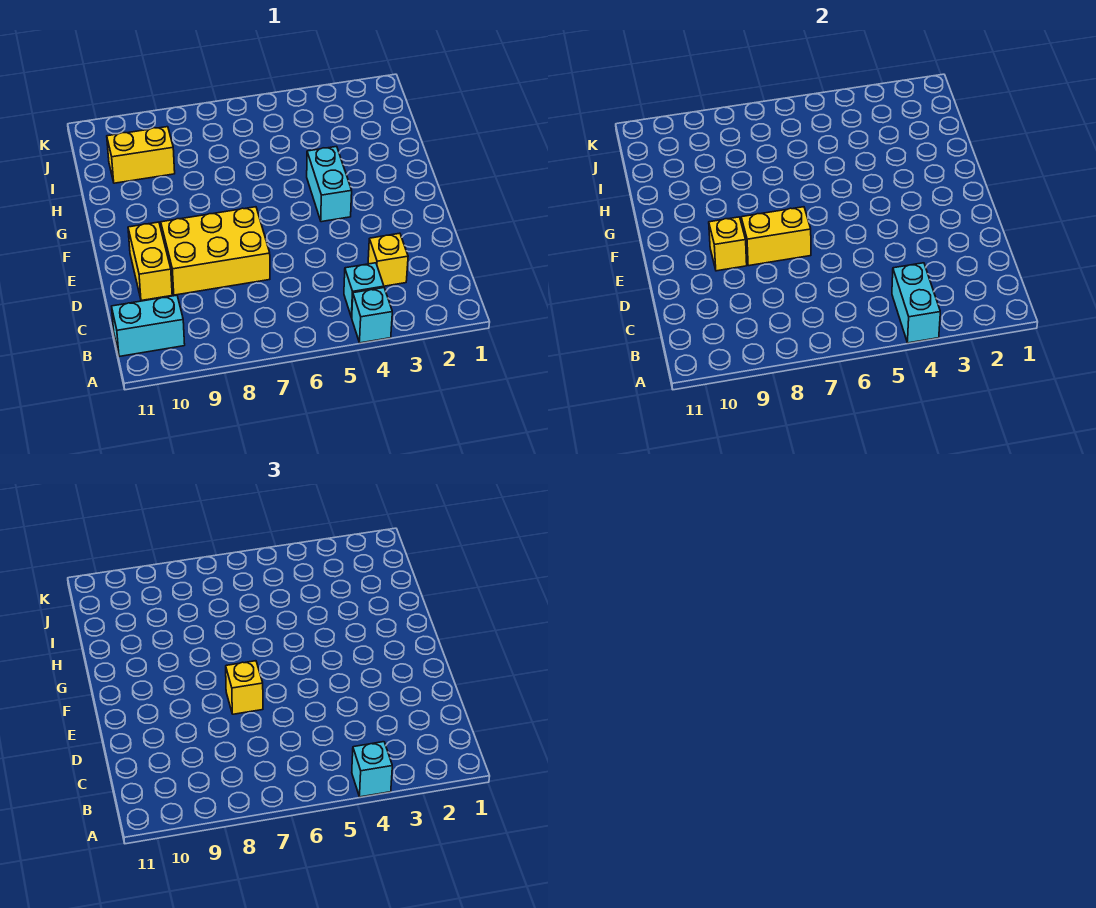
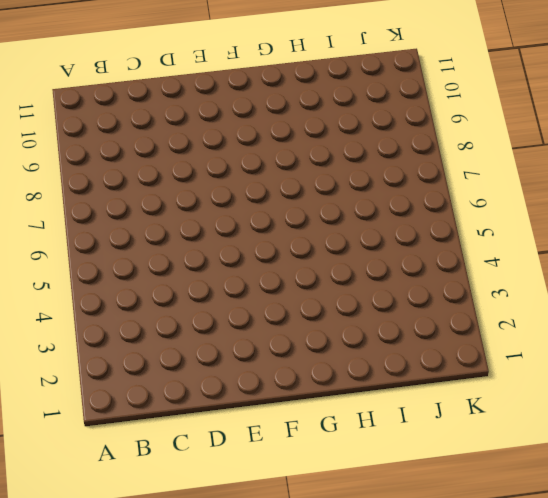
none -> cyan brick A4 level 1
none -> cyan brick B4 level 1
none -> cyan brick B10:B11 level 1

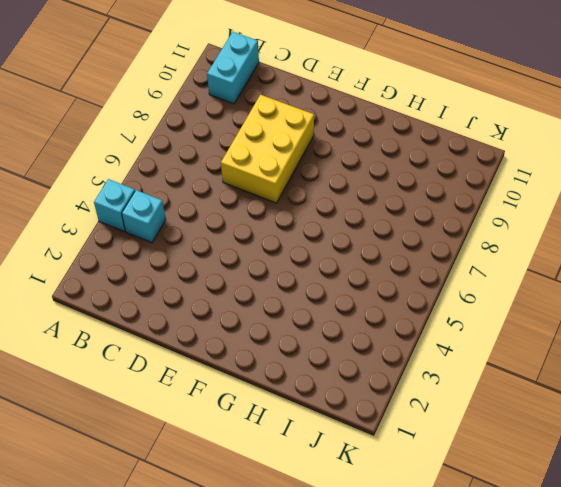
none -> yellow brick C3 level 1
none -> yellow brick D10:E10 level 1
none -> cyan brick F4:G4 level 1

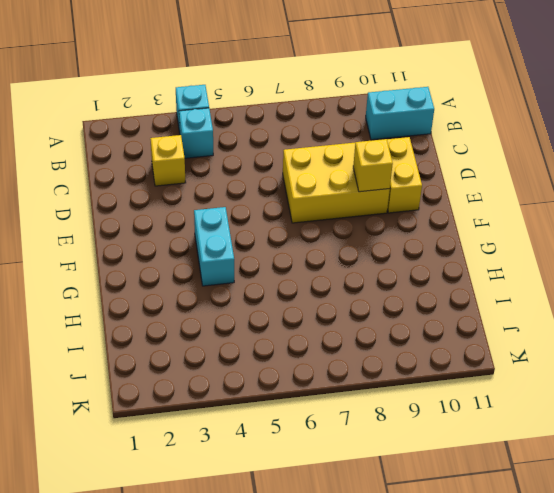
none -> yellow brick I9:I10 level 1
none -> cyan brick A4:B4 level 2
none -> yellow brick E7:E8 level 2

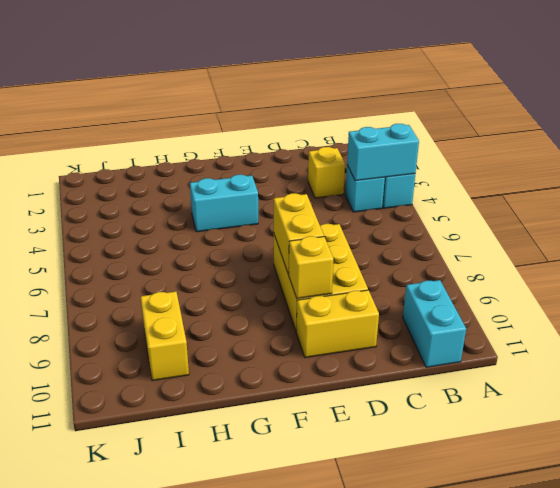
none -> cyan brick A4 level 3
none -> yellow brick E7 level 3

